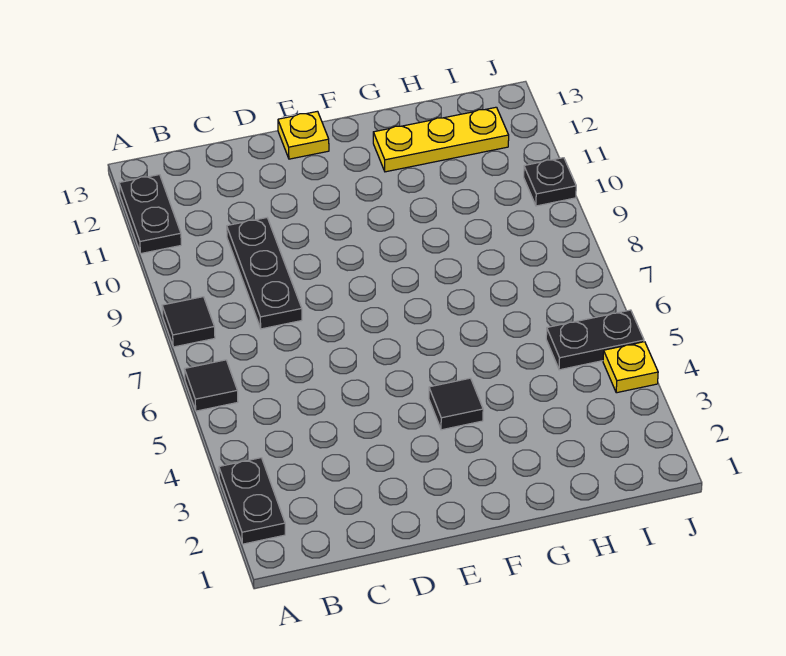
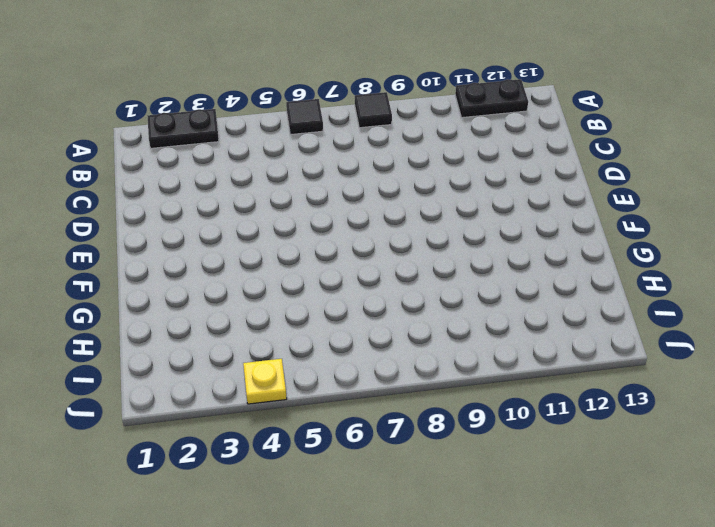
none -> black plate C8:C10 level 1
none -> yellow plate E13 level 1

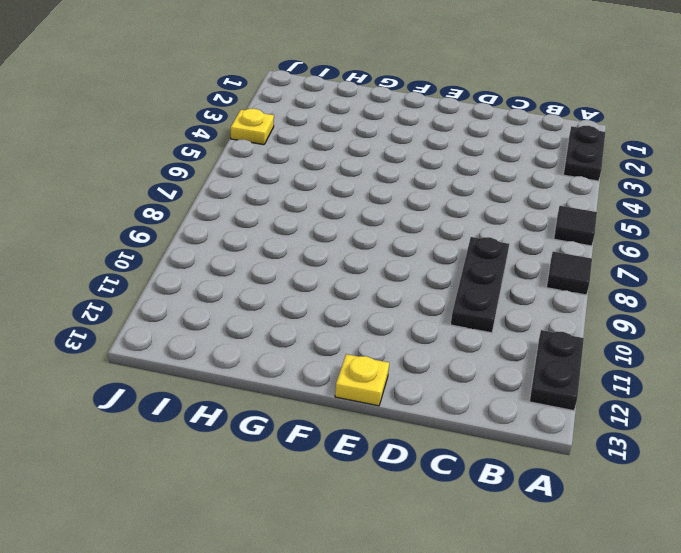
none -> black tile F4 level 1
none -> yellow plate G12:I12 level 1

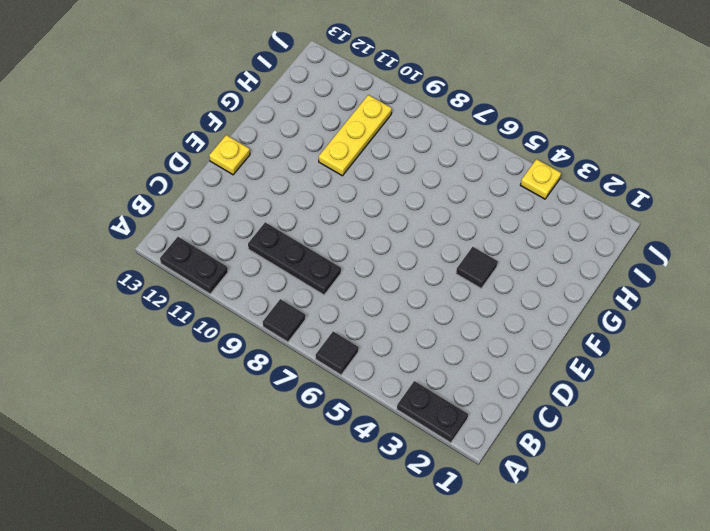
yellow plate G10:I10 level 1 -> yellow plate G12:I12 level 1
none -> black plate I5:J5 level 1
none -> black plate J10 level 1

